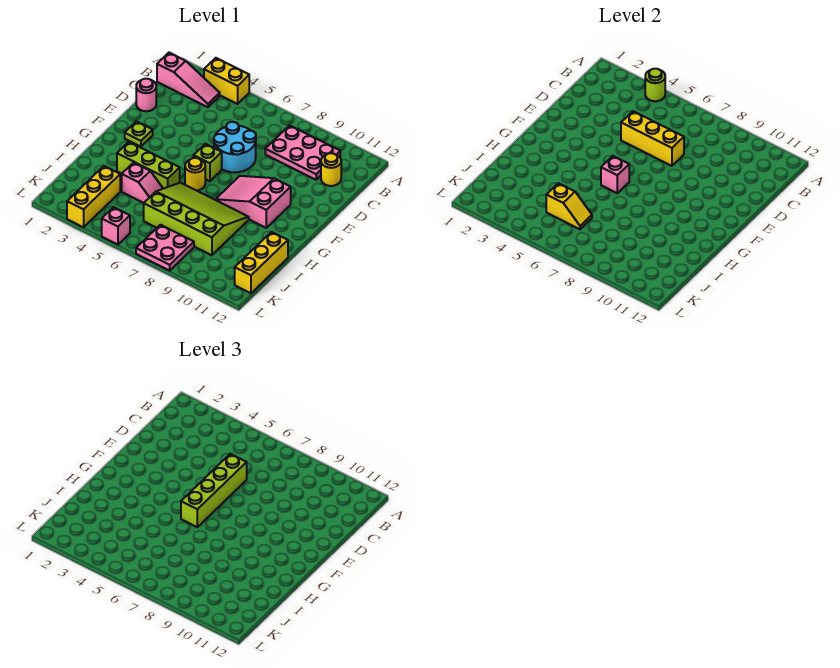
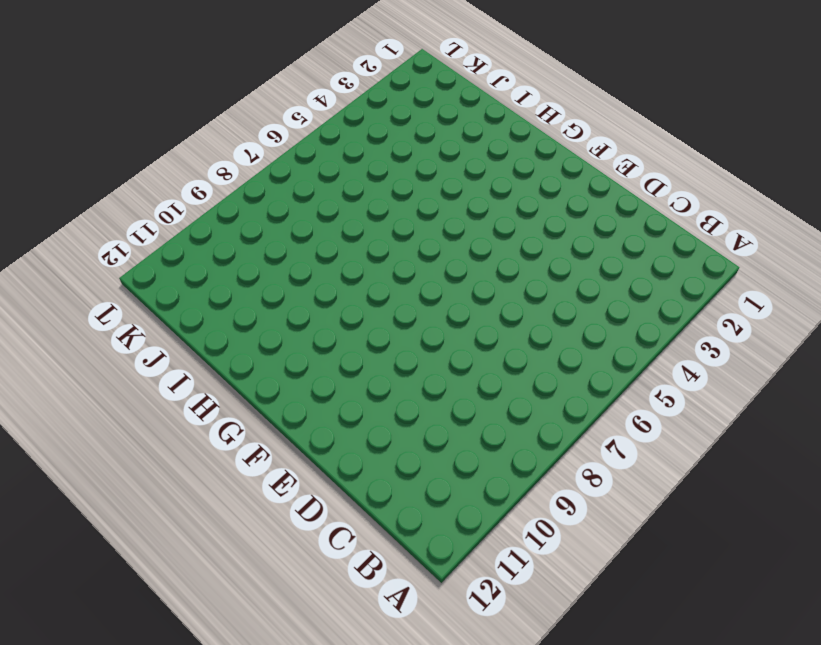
none -> yellow brick A3:A4 level 1
none -> pink slope B1:B3 level 1 top 1
none -> pink plate B8:C10 level 1

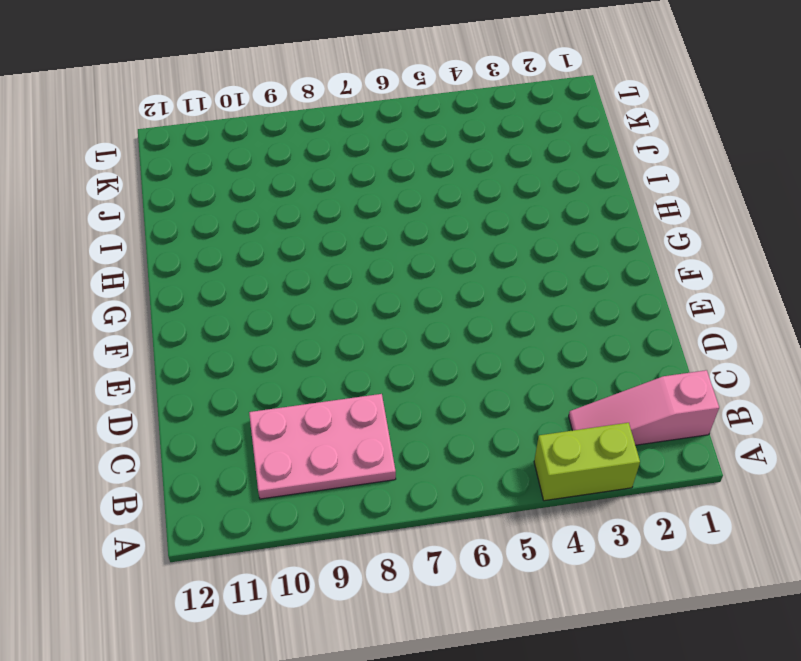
lime brick A3:A4 level 1 -> yellow brick A3:A4 level 1
none -> yellow round brick C11 level 1
none -> pink round brick D1 level 1
none -> cyan round brick D6:E7 level 1

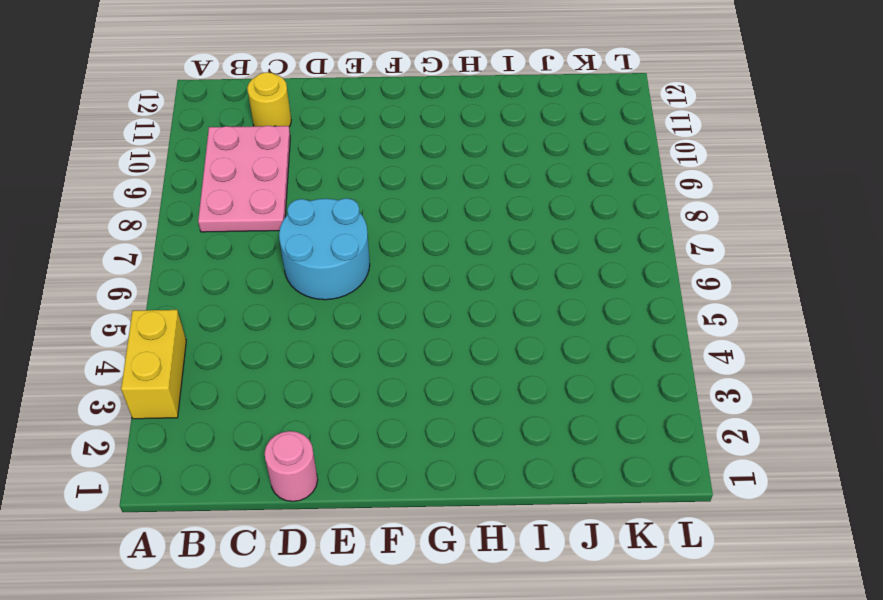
none -> pink slope B1:B3 level 1 top 1
none -> lime plate F2 level 1
none -> lime brick F6 level 1

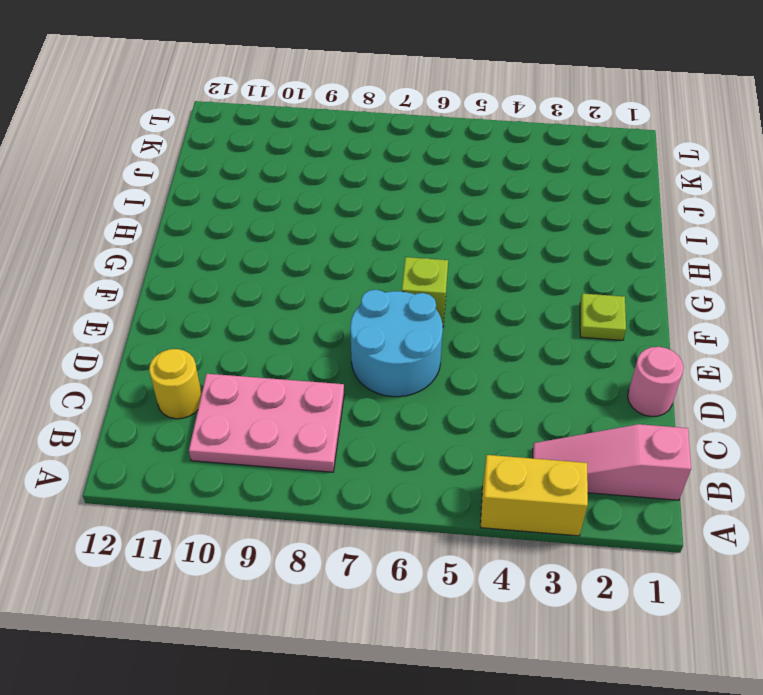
none -> pink slope F8:G10 level 1 top 10
none -> yellow round brick G6 level 1
none -> lime brick H3:H5 level 1

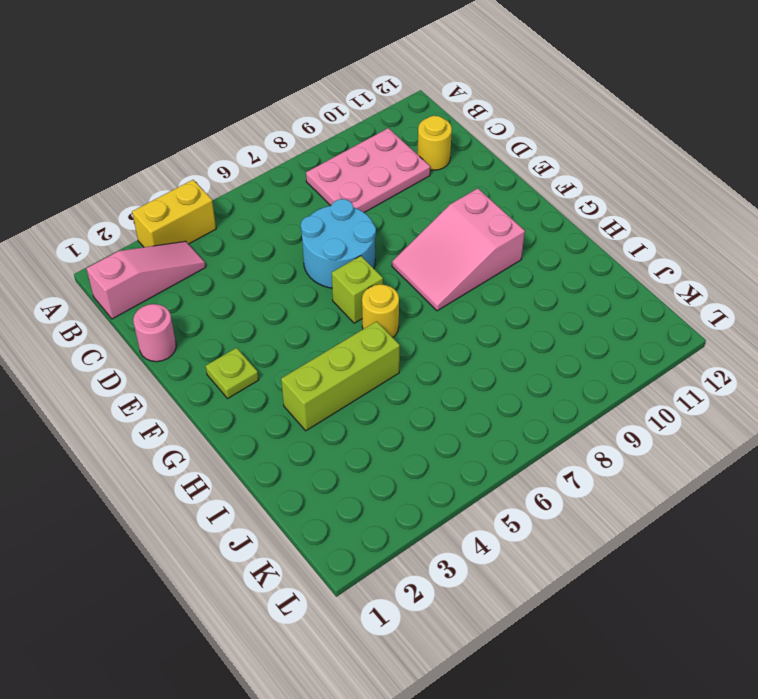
none -> lime slope H6:J9 level 1 top J
none -> pink slope I4:I5 level 1 top 4
none -> yellow brick I12:K12 level 1

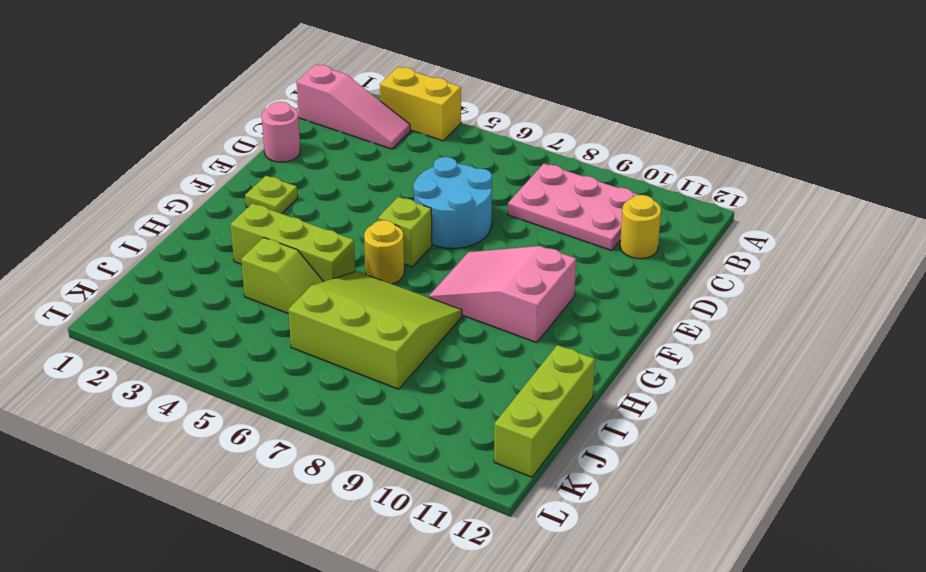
lime slope H6:J8 level 1 top J -> lime slope H6:J9 level 1 top J
lime slope I4:I5 level 1 top 4 -> pink slope I4:I5 level 1 top 4
lime brick I12:K12 level 1 -> yellow brick I12:K12 level 1
none -> yellow brick J3:L3 level 1
none -> pink plate K7:L8 level 1
none -> pink brick L5 level 1

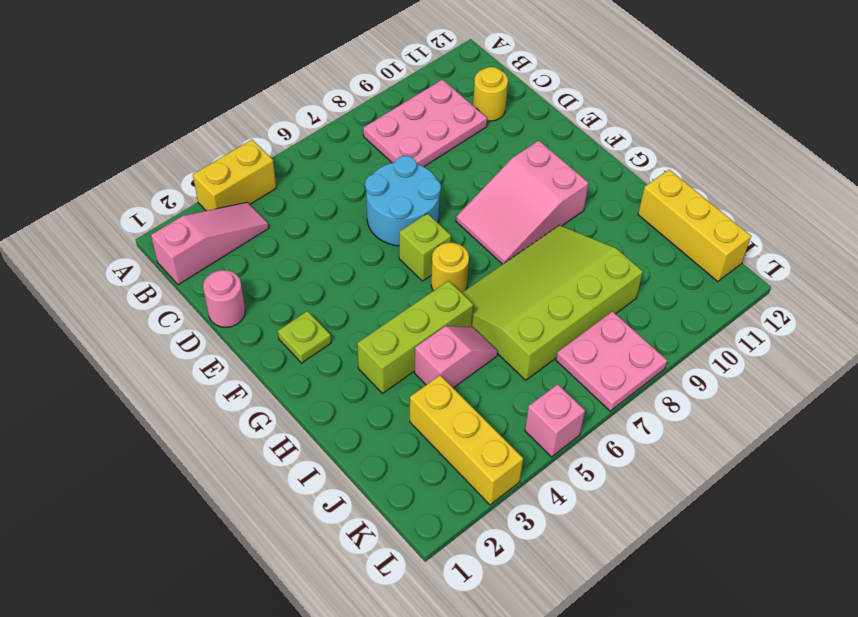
none -> lime round brick A4 level 2
none -> yellow brick D5:D7 level 2
none -> pink brick G6 level 2

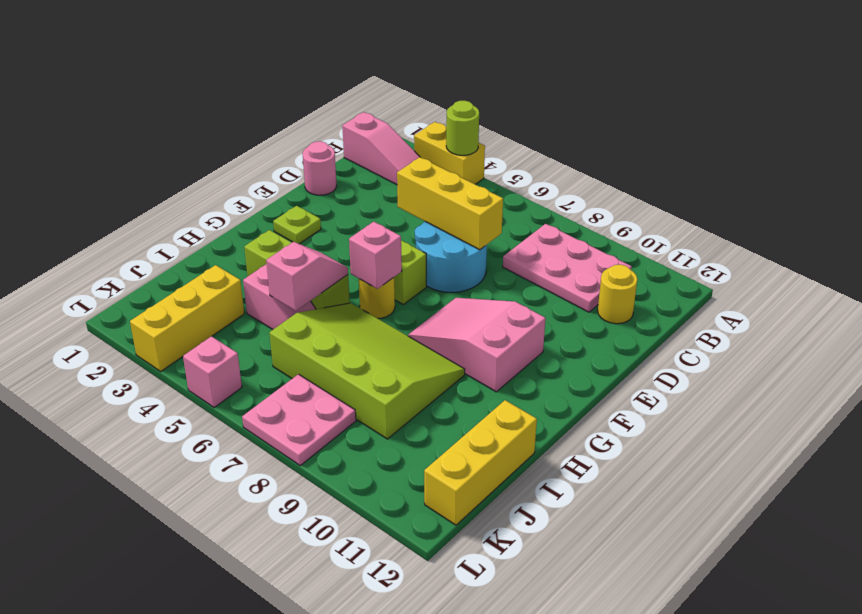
pink slope H5:I5 level 2 top I -> none
none -> yellow slope J5:J6 level 2 top 5
none -> lime brick D6:G6 level 3

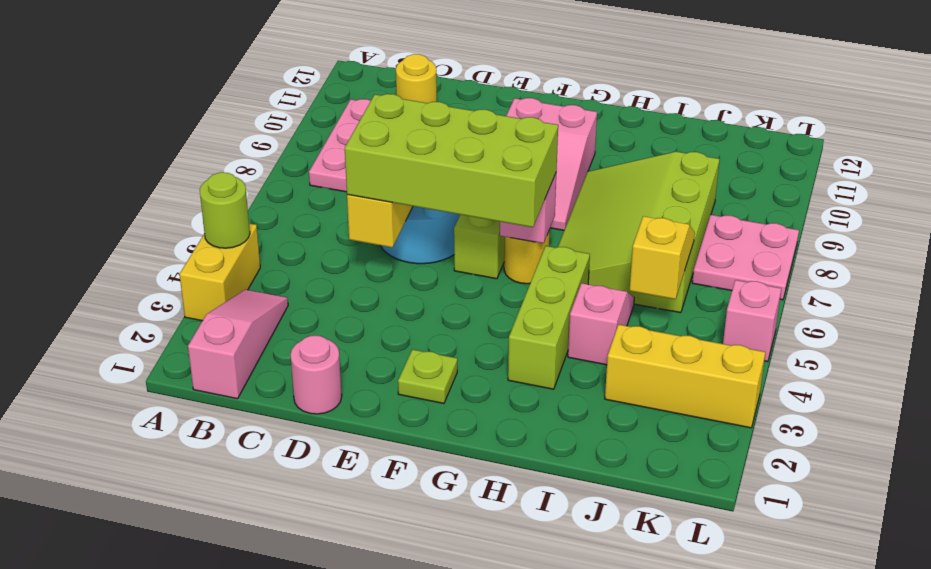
lime brick D5:G6 level 3 -> lime brick D6:G6 level 3
none -> yellow brick I12:K12 level 1

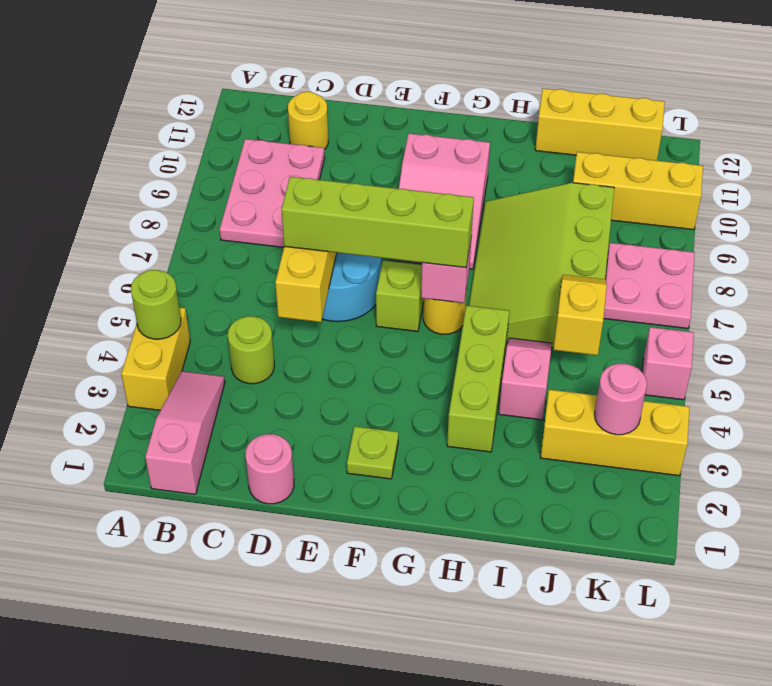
lime round brick C4 level 1 -> none
yellow brick J10:L10 level 1 -> none
pink round brick K3 level 2 -> none

